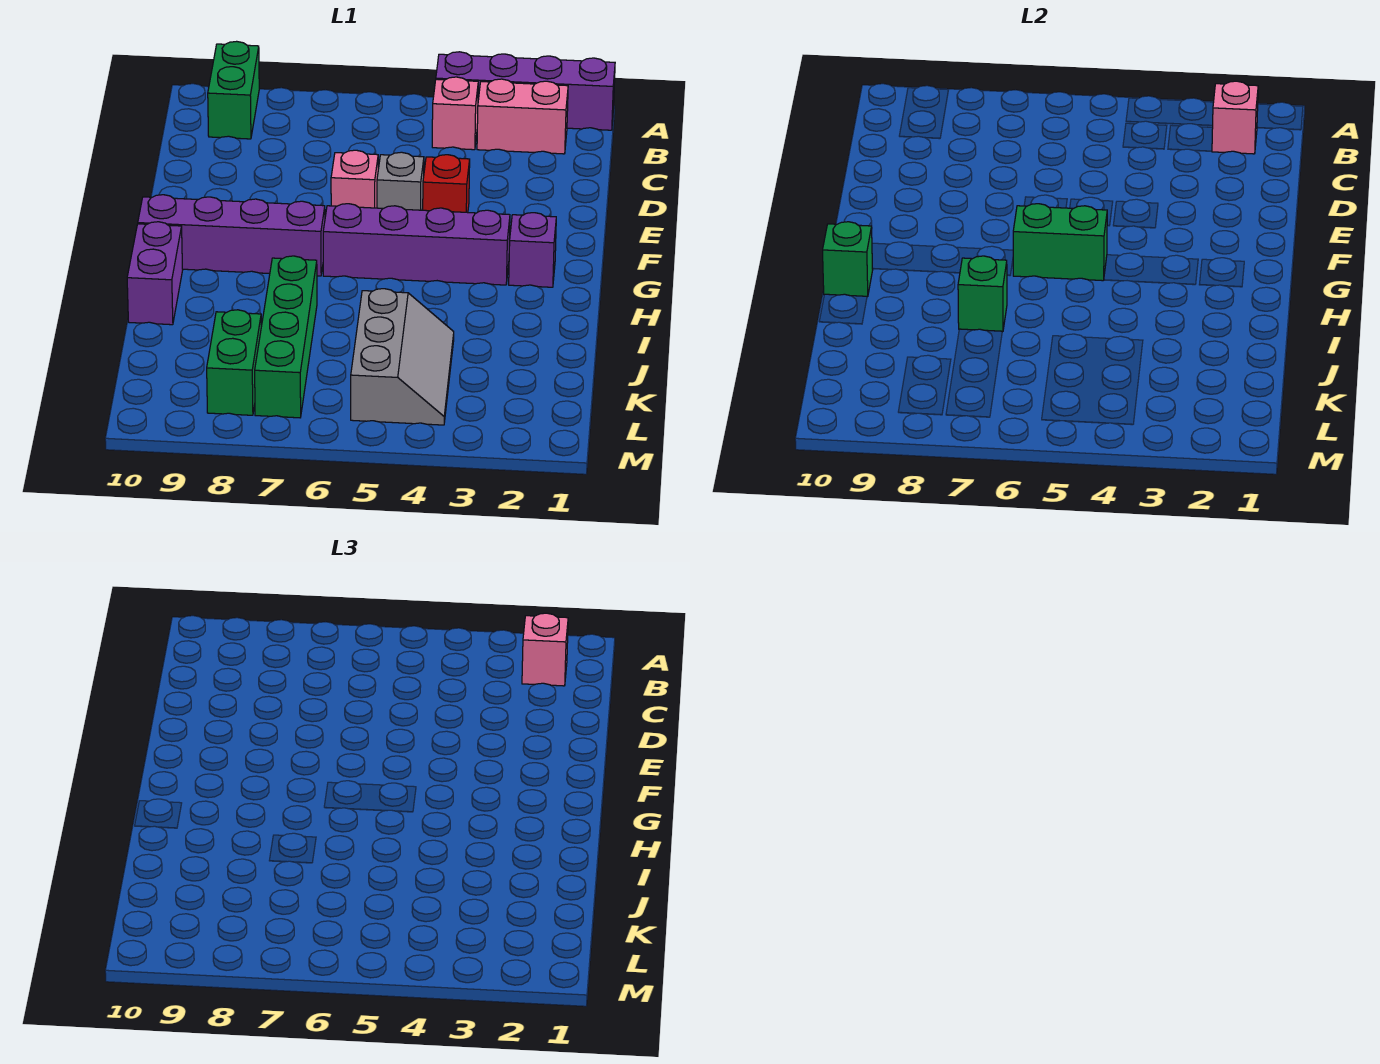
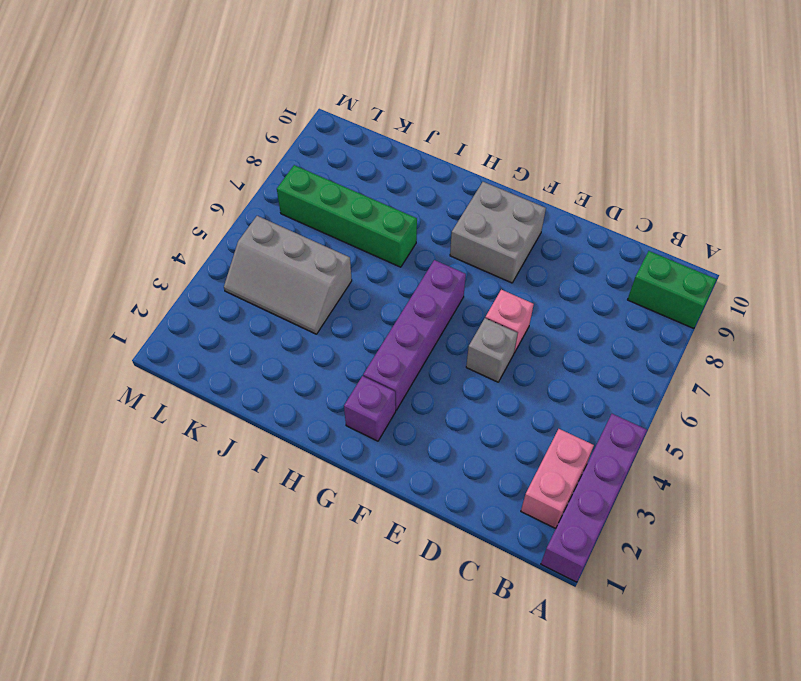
grey brick F8:G9 level 1 -> purple brick G7:G10 level 1
none -> pink brick B4 level 1
none -> red brick E4 level 1
none -> purple brick H10:I10 level 1

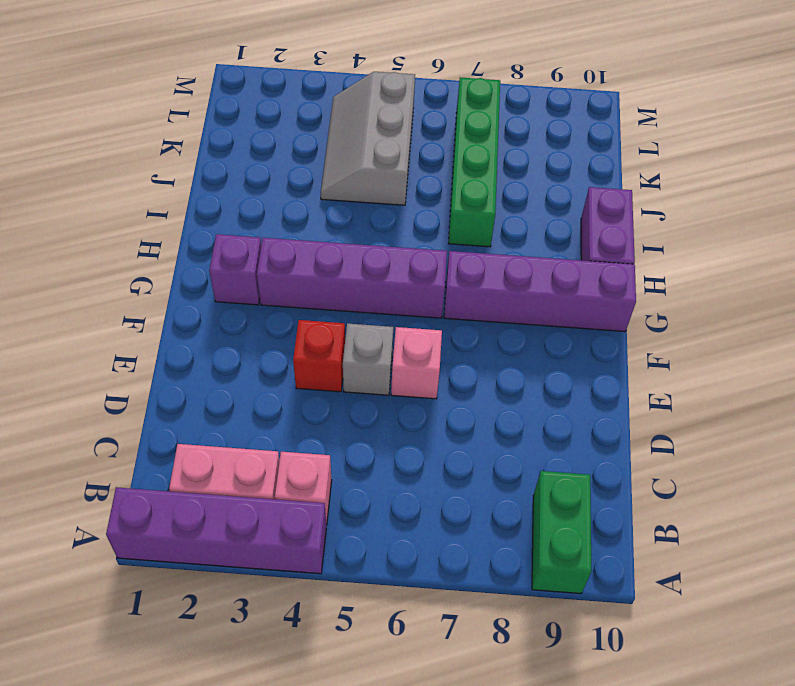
none -> green brick K8:L8 level 1
none -> pink brick B2 level 2
none -> green brick G5:G6 level 2

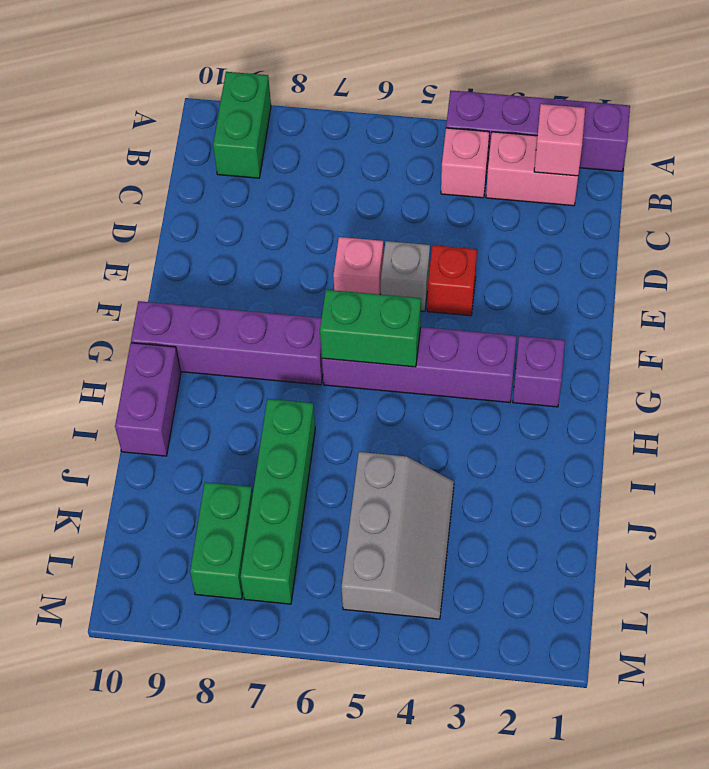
none -> green brick H10 level 2
none -> green brick I7 level 2
none -> pink brick B2 level 3

